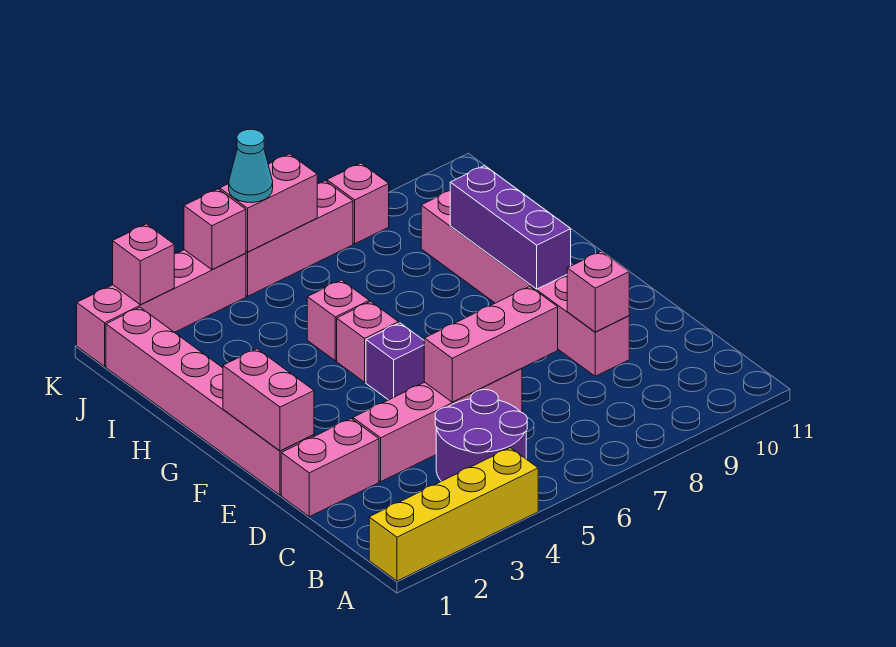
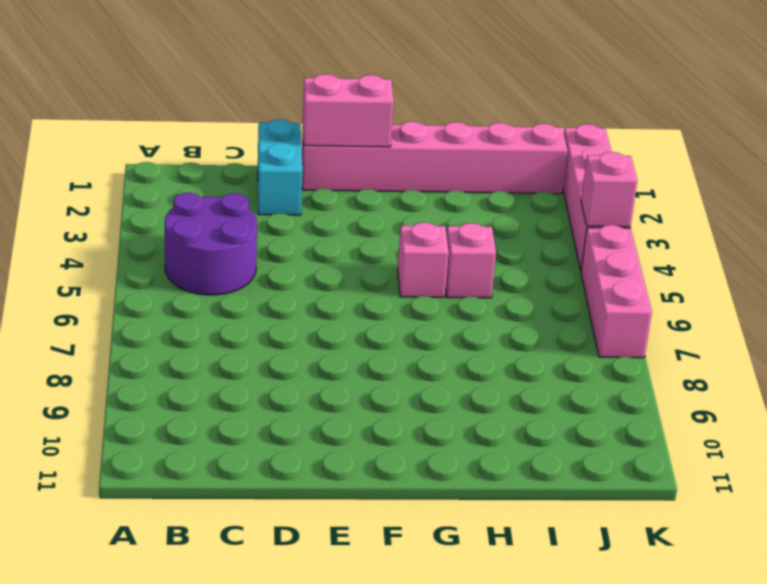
cyan brick D1:D2 level 1 -> pink brick D1:D2 level 1
none -> yellow brick A1:A4 level 1
none -> pink brick D3:D6 level 1
none -> pink brick D9:I9 level 1

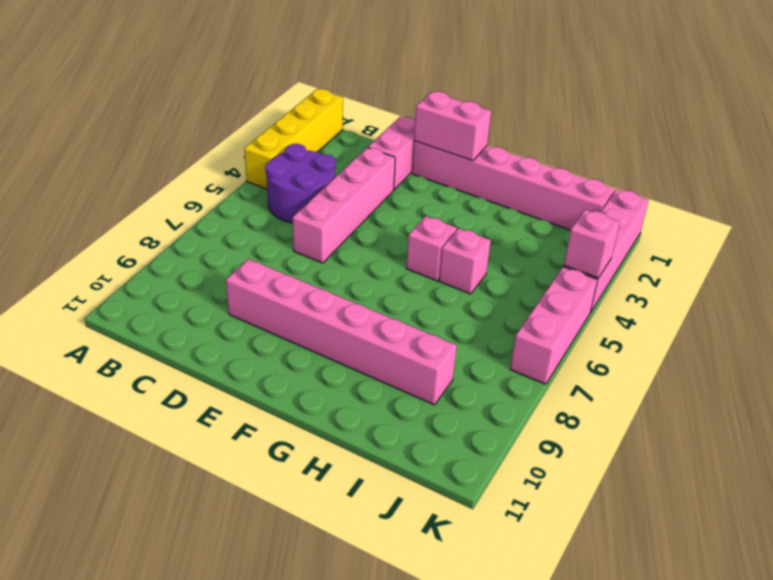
none -> purple brick F5 level 1
none -> pink brick K8 level 1
none -> pink brick D5:D7 level 2

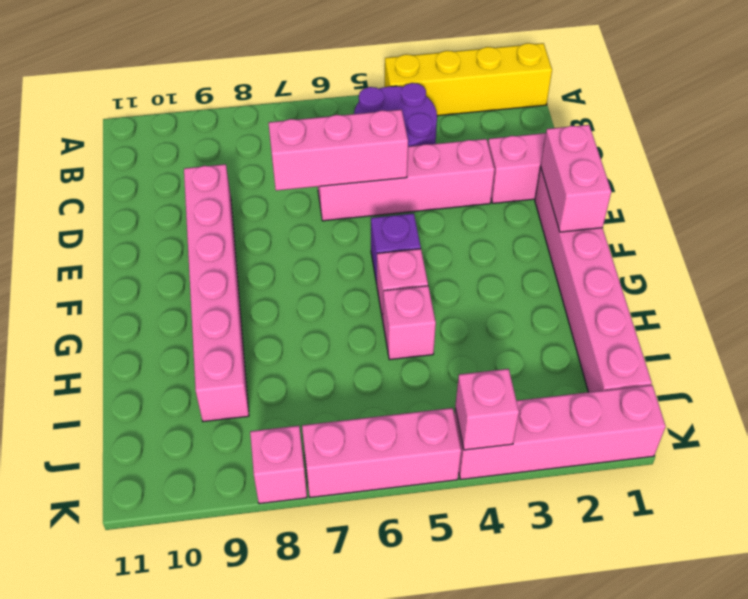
none -> pink brick D9 level 2
none -> purple brick F9:H9 level 2
none -> pink brick K2 level 2

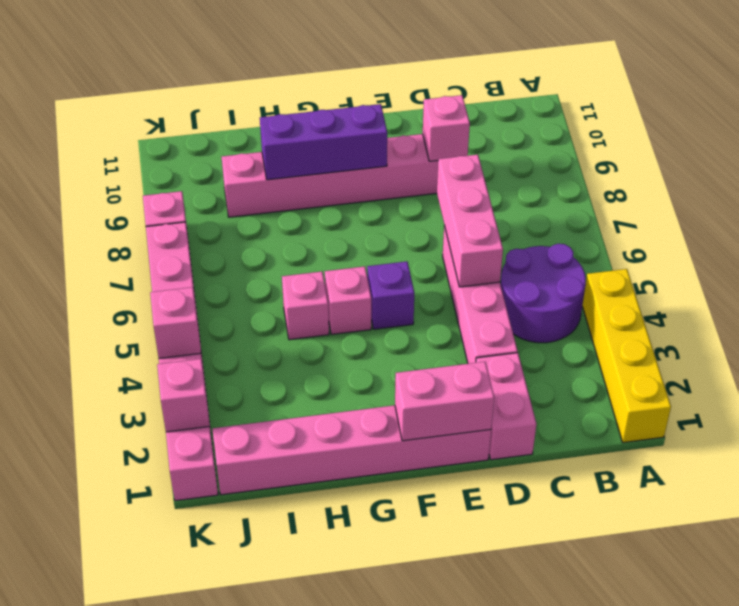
none -> pink brick K5:K6 level 2
none -> cyan cone K5 level 3

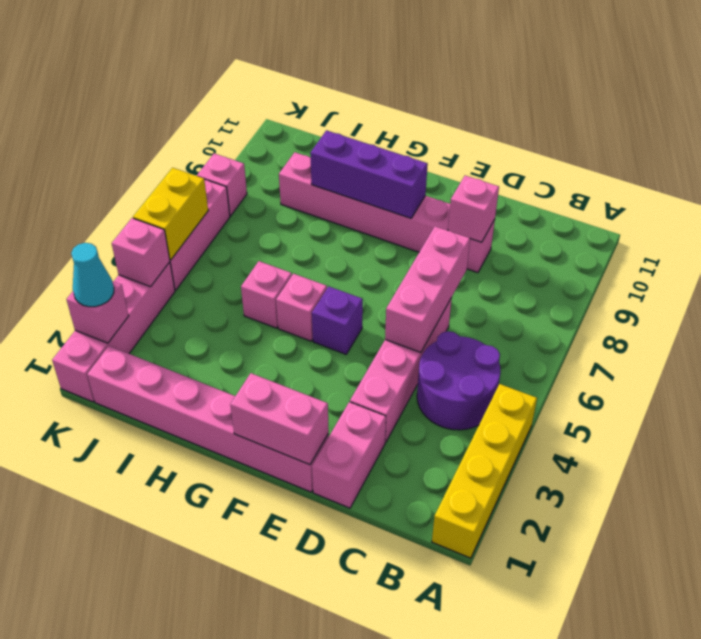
cyan cone K2 level 3 -> cyan cone K5 level 3
yellow brick K5:K6 level 2 -> pink brick K5:K6 level 2

